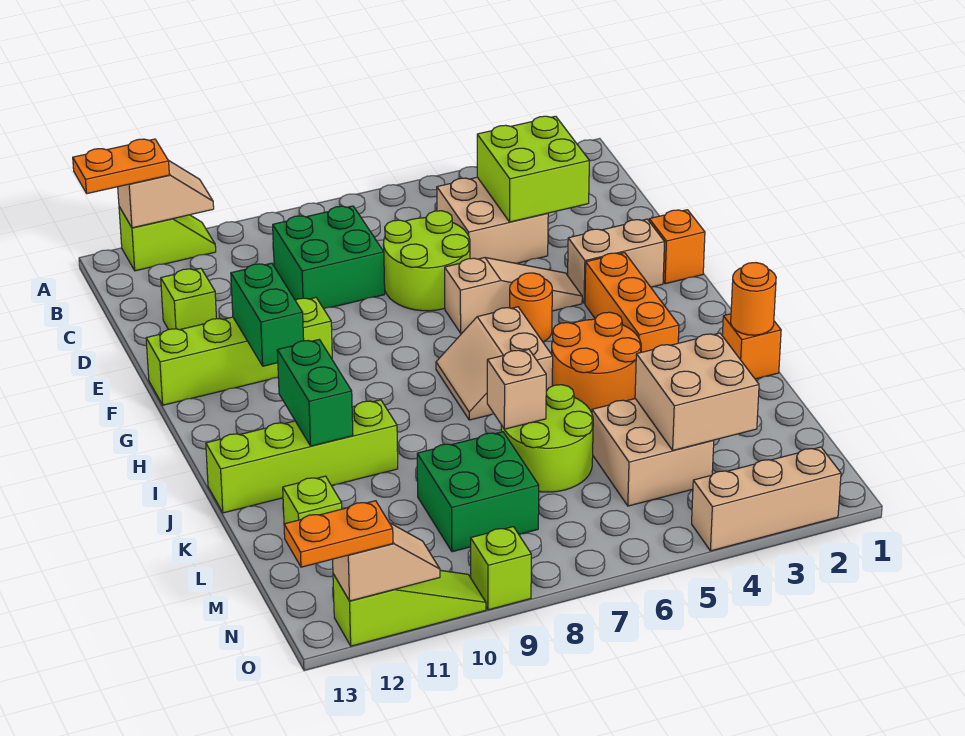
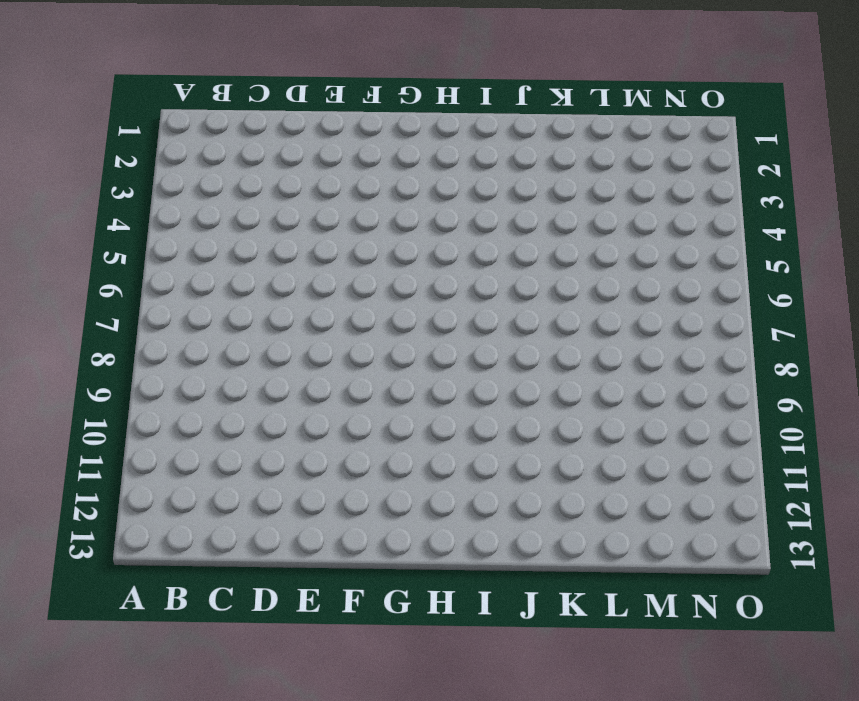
none -> lime slope A11:A12 level 1 top 12
none -> tan brick C4:D5 level 1
none -> green brick C8:D9 level 1
none -> lime round brick D6:E7 level 1

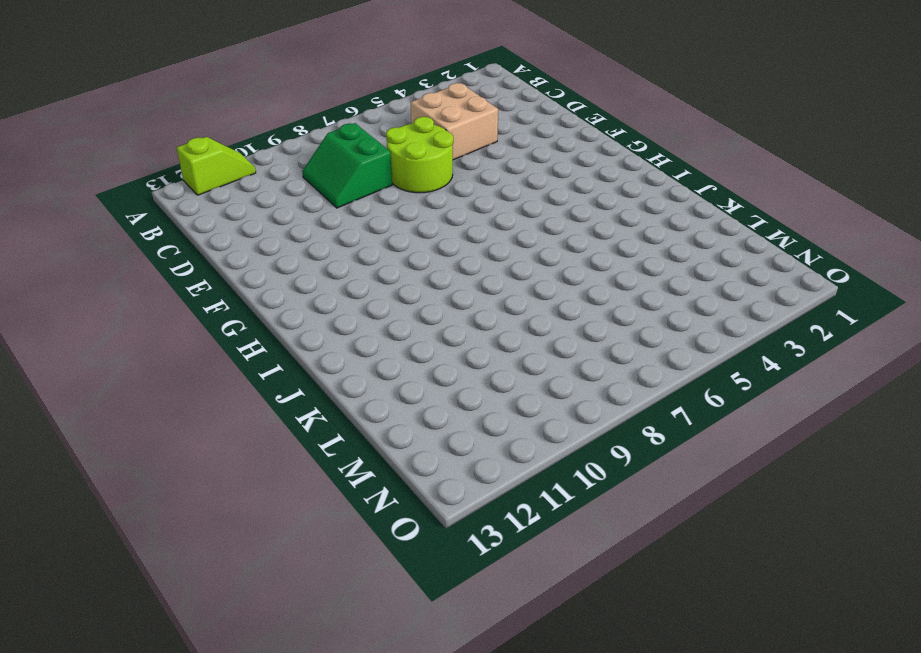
green slope C8:D9 level 1 top 8 -> green brick C8:D9 level 1
none -> lime brick D12 level 1
none -> orange brick F1 level 1
none -> tan brick F2:F3 level 1
none -> tan slope F4:F6 level 1 top 6

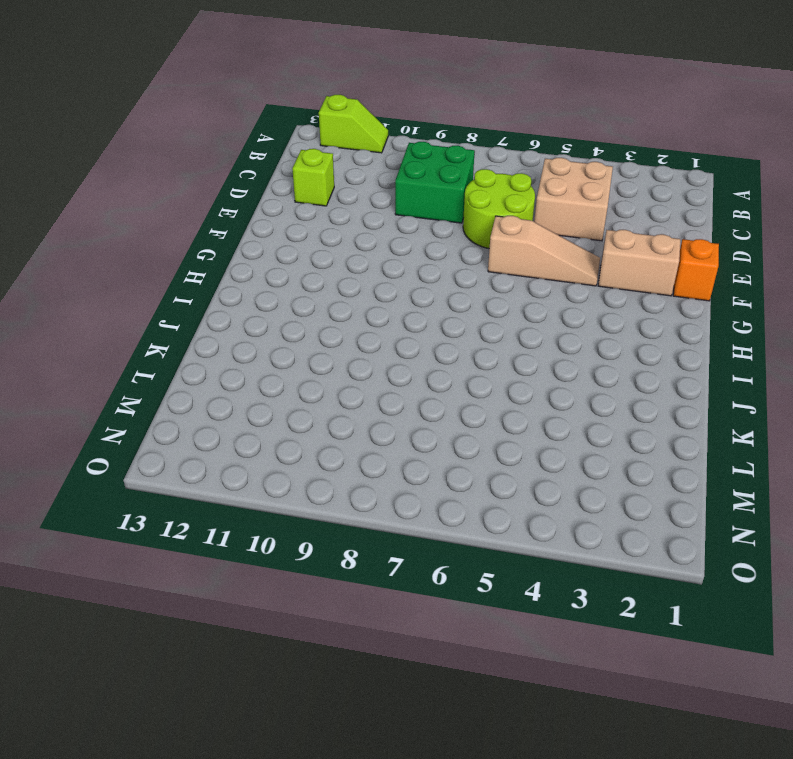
none -> lime brick F10:F13 level 1
none -> orange brick G3:I3 level 1
none -> orange round brick G5 level 1
none -> tan slope H6:I7 level 1 top 6

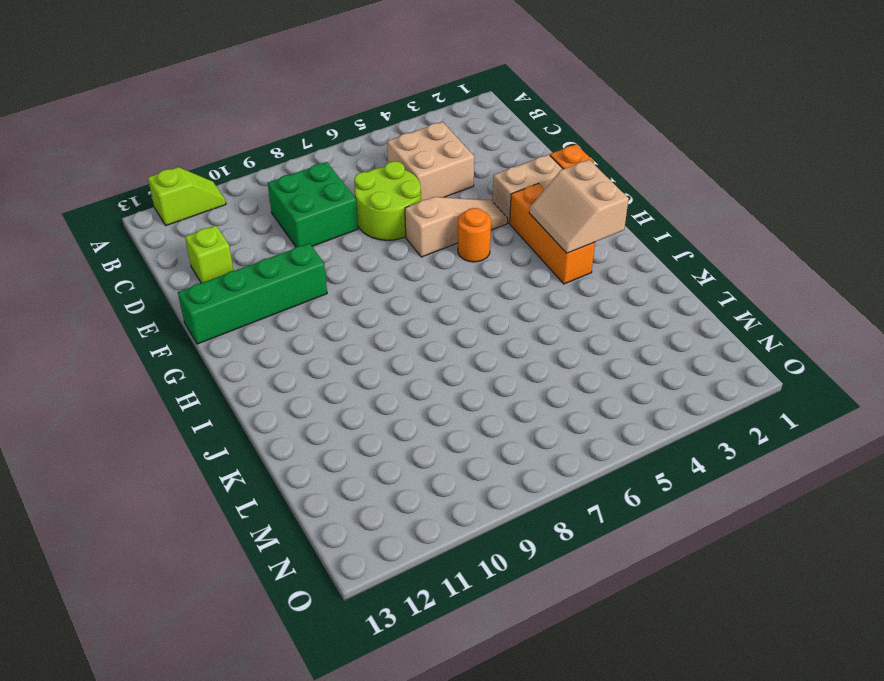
green brick F10:F13 level 1 -> lime brick F10:F13 level 1
tan slope H2:I3 level 2 top 2 -> tan slope H6:I7 level 1 top 6
none -> orange round brick I4:J5 level 1
none -> orange brick J1 level 1
none -> lime brick J10:J13 level 1
none -> lime round brick K6:L7 level 1

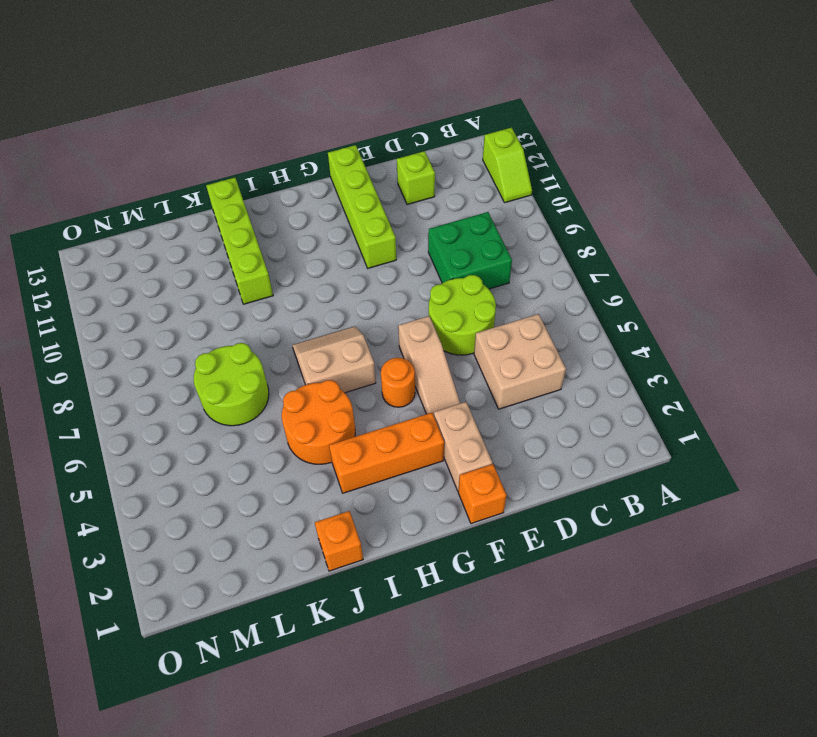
none -> tan brick L4:M5 level 1
none -> green brick L8:M9 level 1
none -> lime brick L12 level 1
none -> tan brick O2:O4 level 1

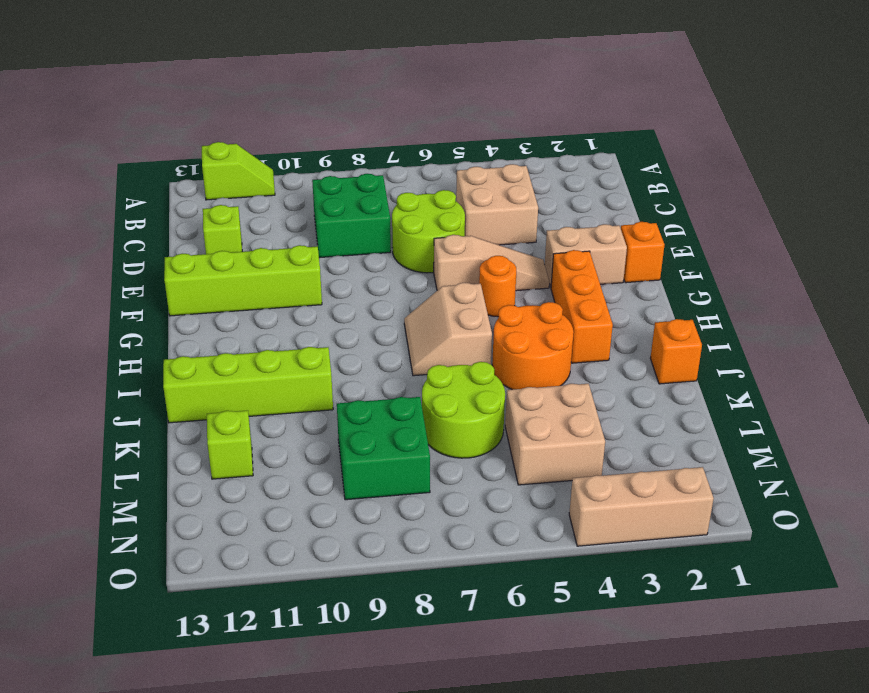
none -> lime brick O9 level 1
none -> lime slope O10:O12 level 1 top 12
none -> tan slope A11:A12 level 2 top 12
none -> lime brick C3:D4 level 2

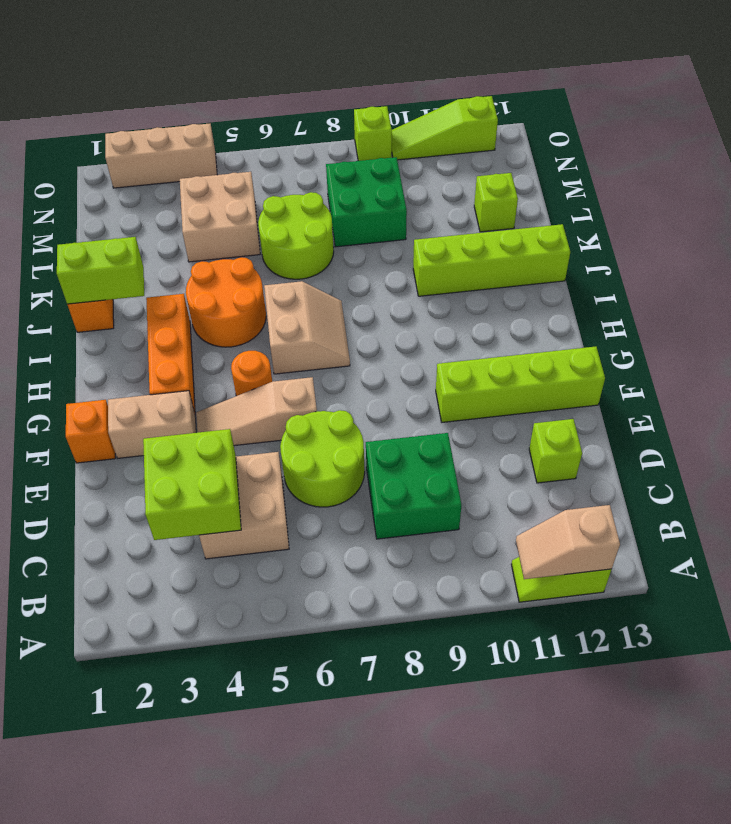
lime brick J1:J2 level 2 -> orange round brick J1 level 2
none -> green brick F11:G11 level 2
none -> green brick I11:J11 level 2
none -> tan brick K7 level 2
none -> tan brick L3:M4 level 2

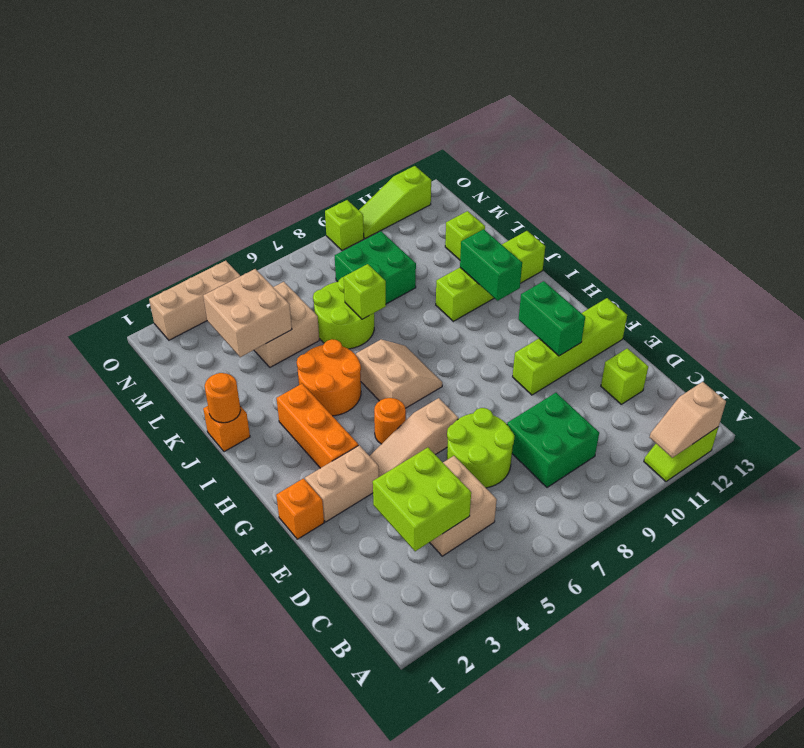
lime brick K7 level 2 -> tan brick K7 level 2
none -> tan slope O11:O12 level 2 top 12
none -> orange plate A12:A13 level 3
none -> orange plate O12:O13 level 3

